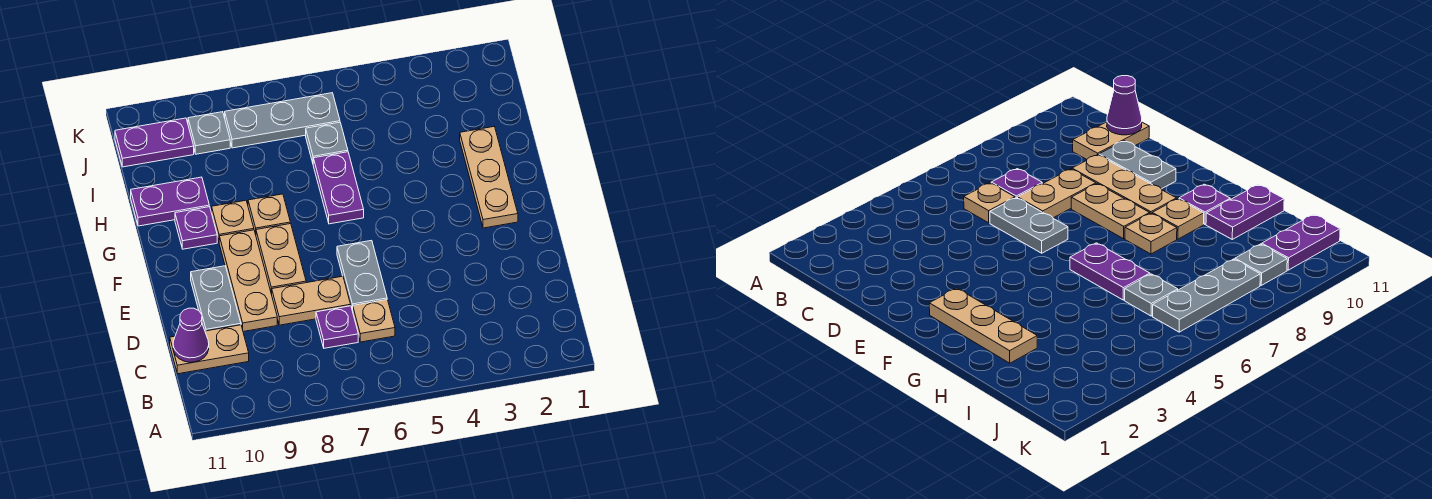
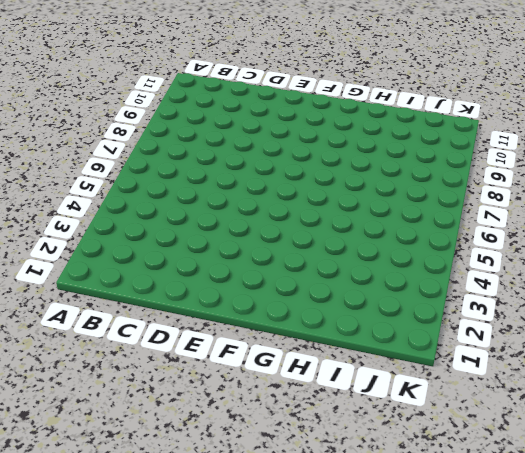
none -> tan plate C6 level 1
none -> purple plate C7 level 1
none -> tan plate C10:C11 level 1

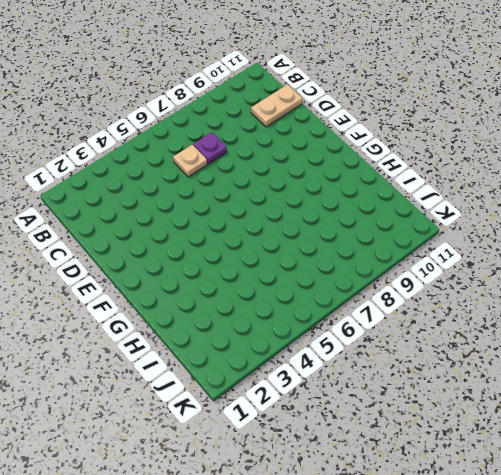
none -> grey plate D6:E6 level 1
none -> tan plate D7:D8 level 1
none -> tan plate D9:F9 level 1

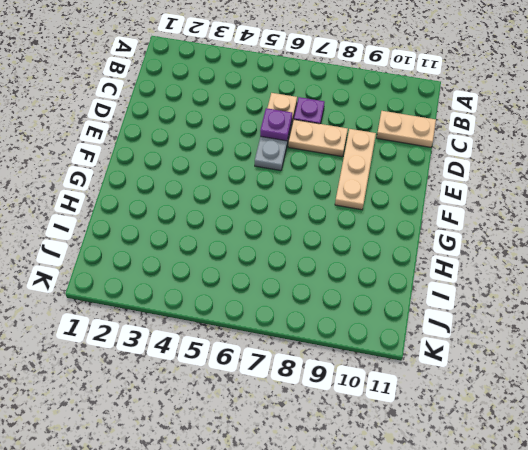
purple plate D6 level 2 -> purple plate G10 level 1
none -> grey plate D10:E10 level 1
none -> tan plate E8:F8 level 1
none -> tan plate F2:H2 level 1

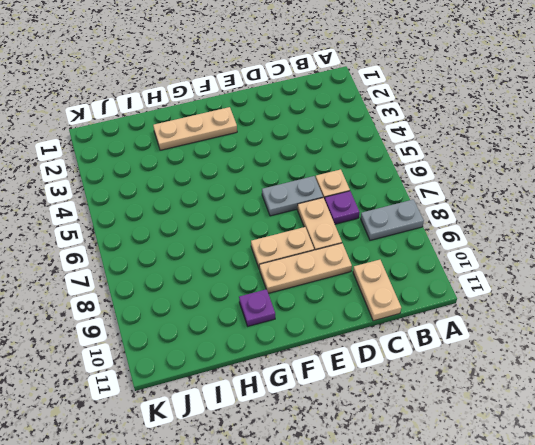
grey plate A8:B8 level 1 -> grey plate D10:E10 level 1
none -> purple plate G6:H6 level 1
none -> tan plate G8 level 1
none -> tan plate G9 level 1

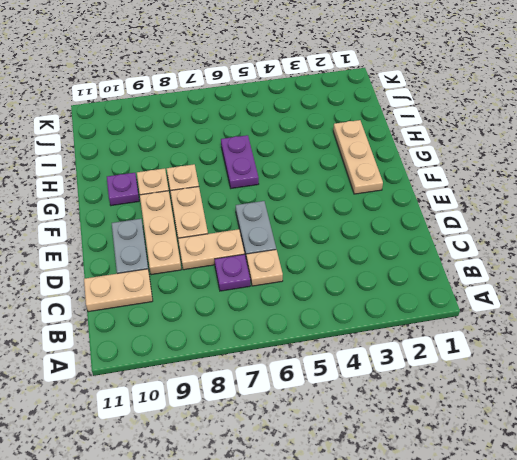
none -> purple plate H10:H11 level 1
none -> grey plate I6 level 1
none -> grey plate J6:J8 level 1

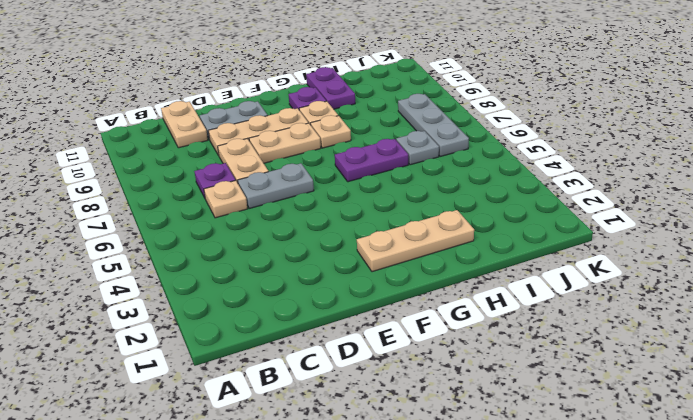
none -> grey plate J9 level 1
none -> purple plate J10:J11 level 1
none -> purple cone C11 level 2

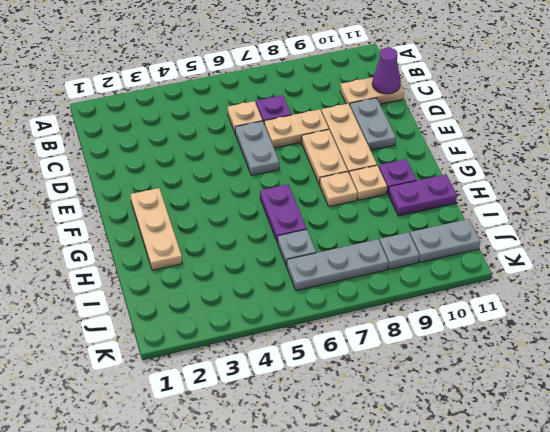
grey plate J10:J11 level 1 -> purple plate J10:J11 level 1

